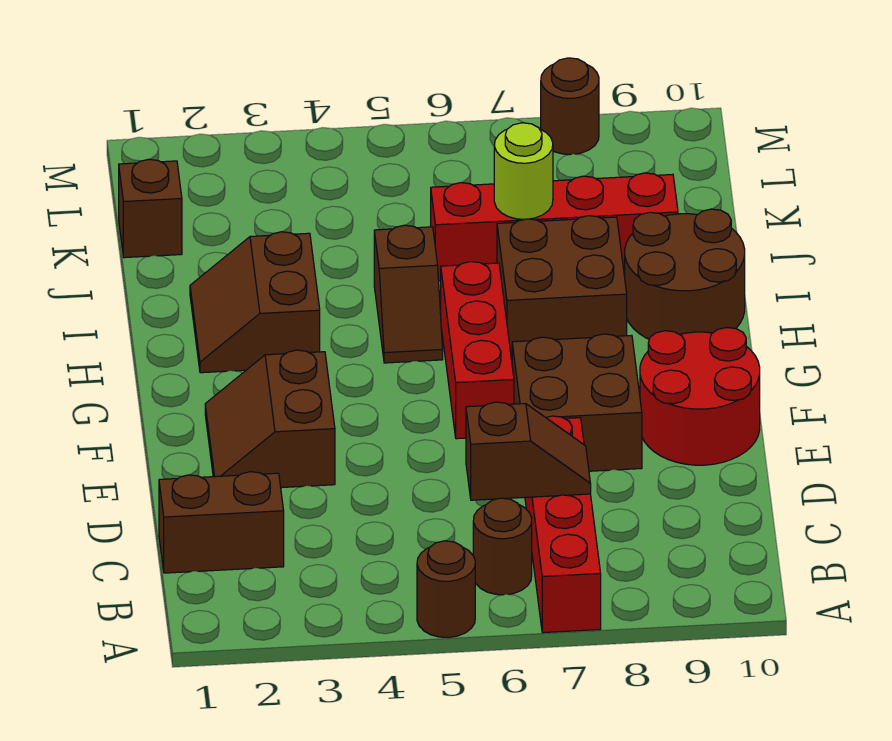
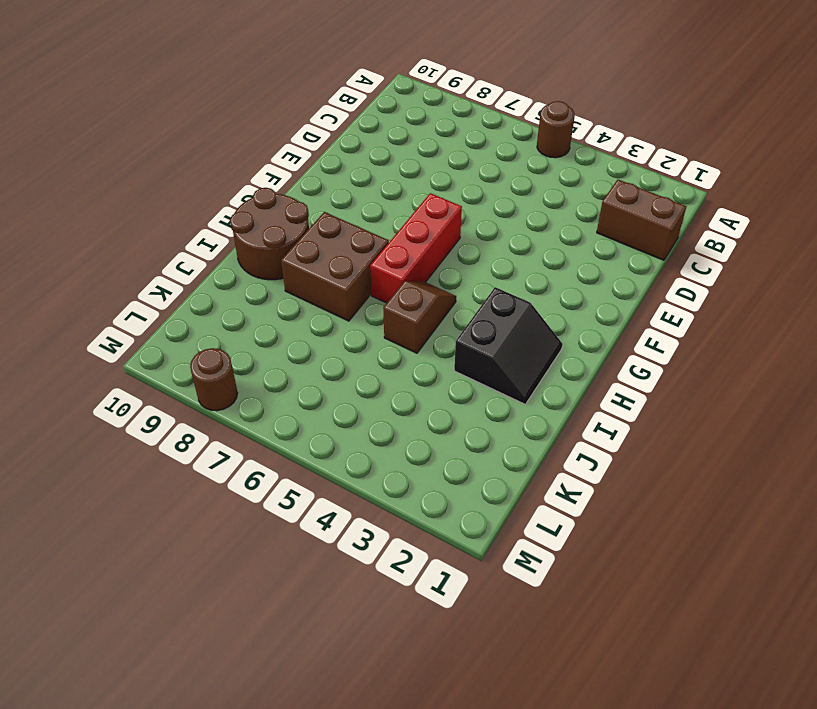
black slope H2:I3 level 1 top 3 -> brown slope H2:I3 level 1 top 3
none -> red brick A7:D7 level 1
none -> brown round brick B6 level 1
none -> brown slope E2:F3 level 1 top 3

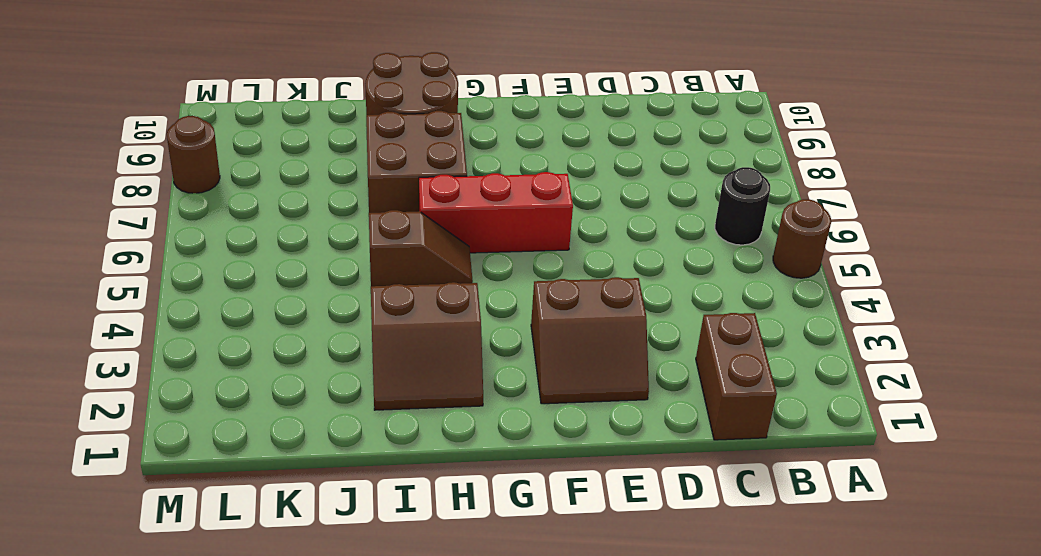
black round brick B6 level 1 -> brown round brick B6 level 1
none -> red brick A7:D7 level 1
none -> brown brick E7:F8 level 1
none -> red round brick E9:F10 level 1

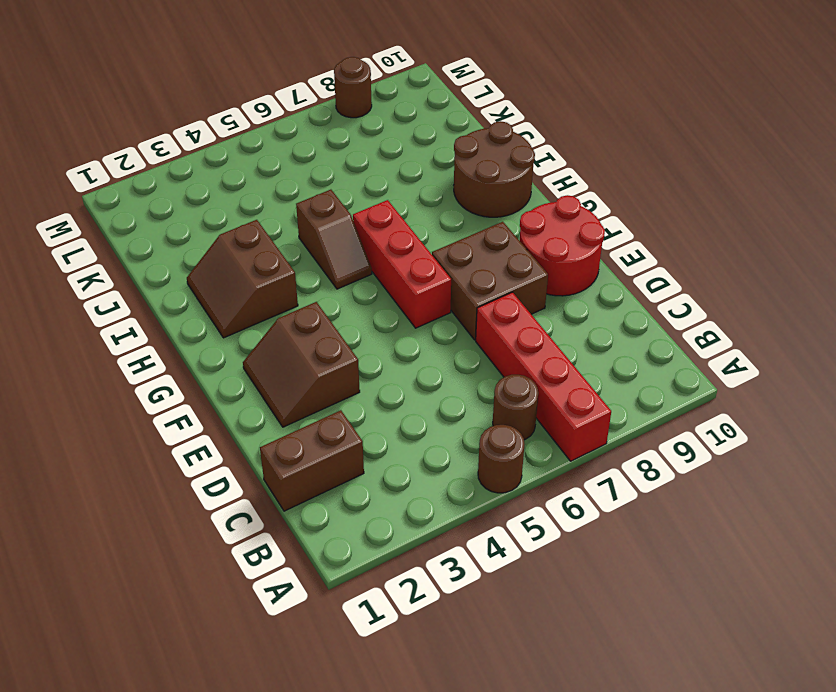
none -> brown brick H7:I8 level 1
none -> red brick J6:J9 level 1
none -> brown brick K1 level 1

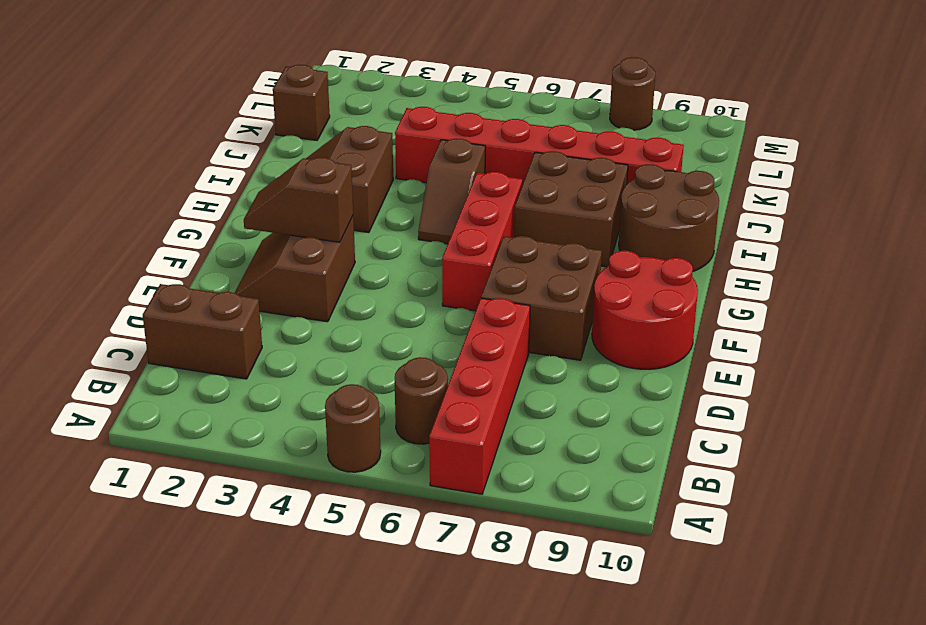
brown slope F2:F3 level 2 top 3 -> brown slope C6:C7 level 2 top 6
red brick J4:J9 level 1 -> red brick J6:J9 level 1
none -> lime round brick J7 level 2

